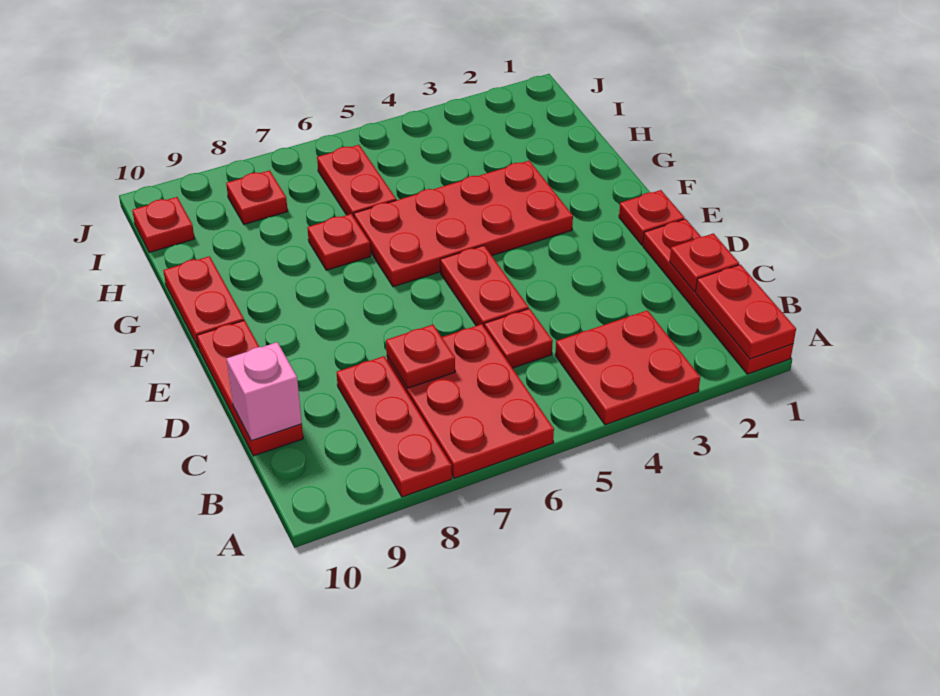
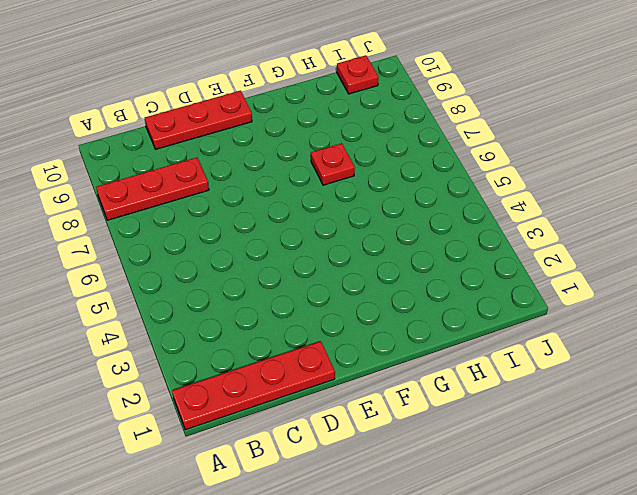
none -> red plate A3:B4 level 1
none -> red plate A6:C7 level 1
none -> red plate C5 level 1

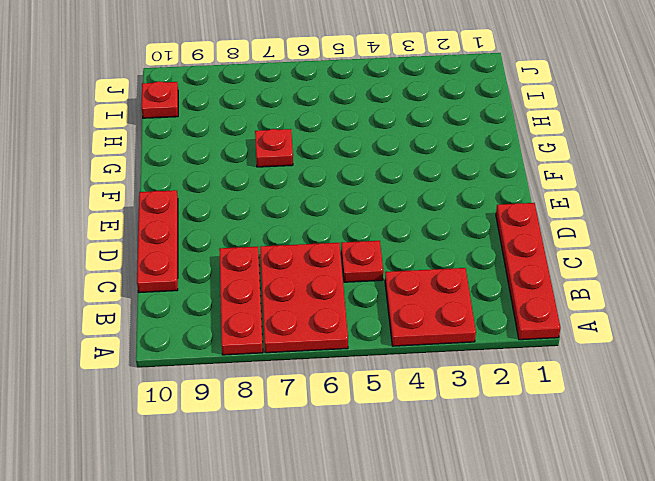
none -> red plate D5:E5 level 1
none -> red plate E1 level 1
none -> red plate F3:G6 level 1

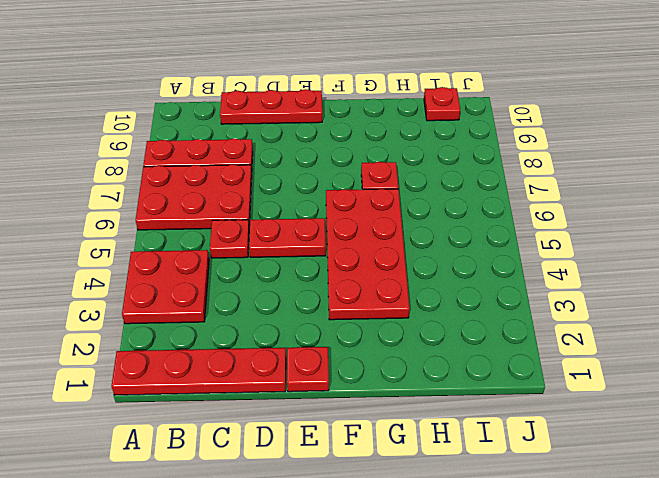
none -> red plate F10:G10 level 1
none -> red plate H6:I6 level 1
none -> red plate I8 level 1

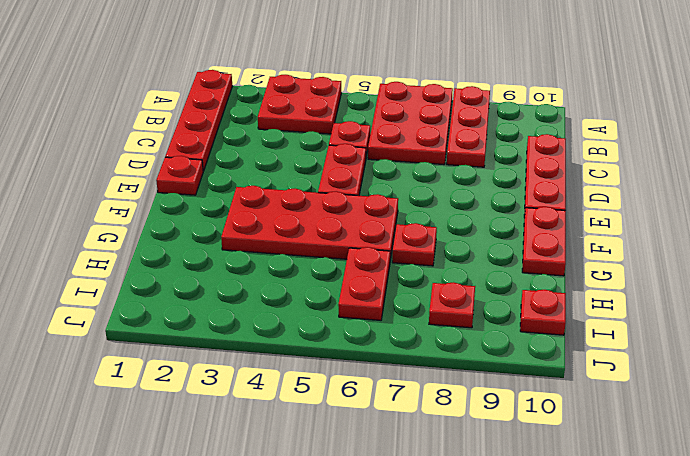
none -> red plate A1:B1 level 2
none -> red plate C1 level 2
none -> red plate C7 level 2

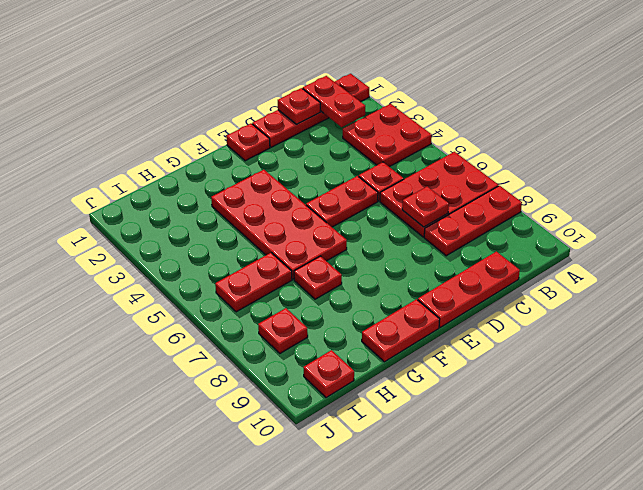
red plate B1:B2 level 2 -> red plate A1:B1 level 2
none -> pink brick C10 level 2

